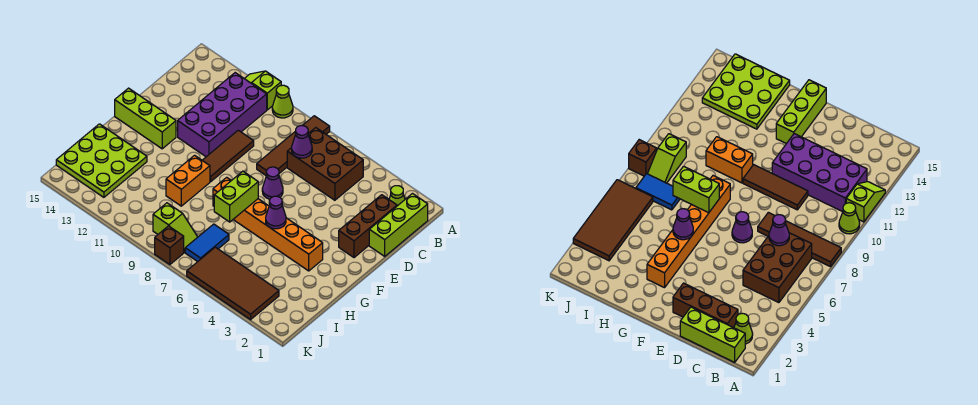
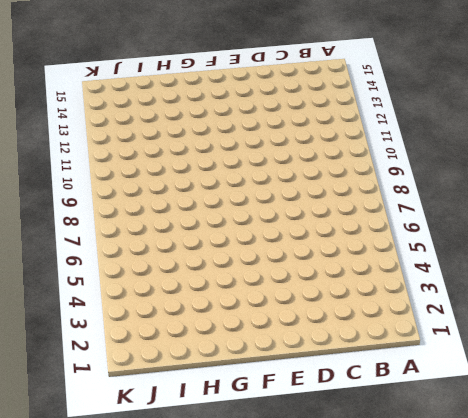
none -> brown tile A8:D8 level 1
none -> lime cone A10 level 1
none -> lime slope A11:A12 level 1 top 11

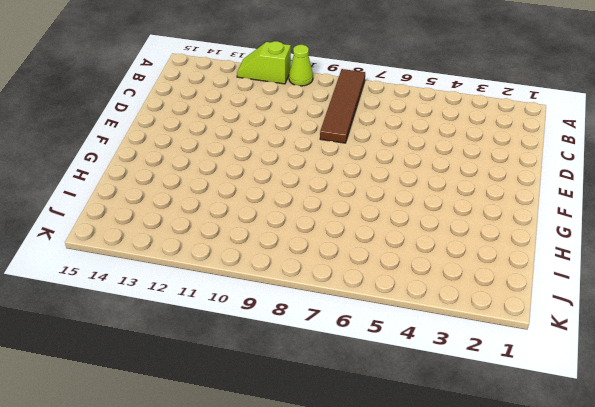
none -> lime brick B1:D1 level 1
none -> lime cone B2 level 1
none -> brown brick B5:C7 level 1

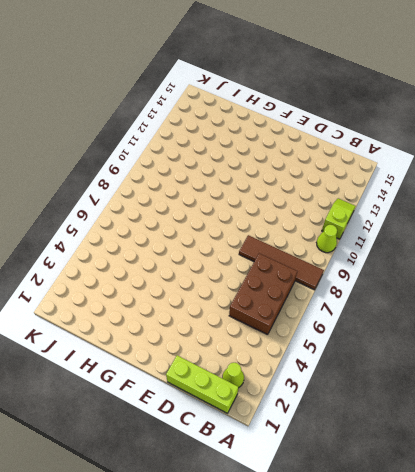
none -> purple brick B11:E12 level 1
none -> brown brick C2:E2 level 1
none -> brown tile D10:F10 level 1

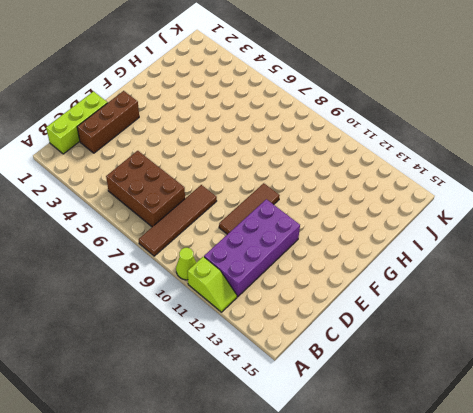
none -> lime cone B2 level 1
none -> purple cone E7 level 1
none -> lime brick F13:F15 level 1

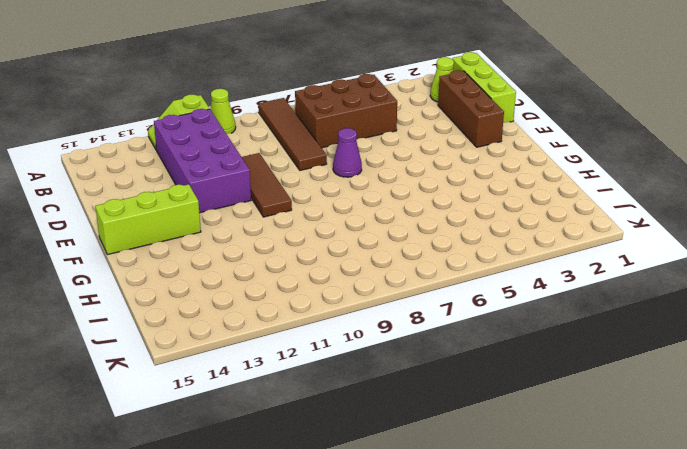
none -> orange brick G3:G8 level 1
none -> orange brick G10:H10 level 1
none -> lime plate H13:J15 level 1

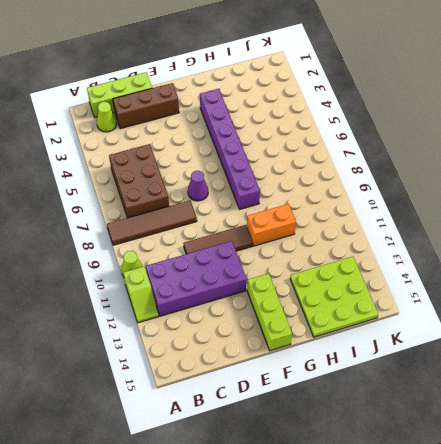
purple brick G3:G8 level 1 -> orange brick G3:G8 level 1
none -> blue tile I7:J7 level 1
none -> brown tile J3:K6 level 1
none -> lime slope J8:J9 level 1 top 9

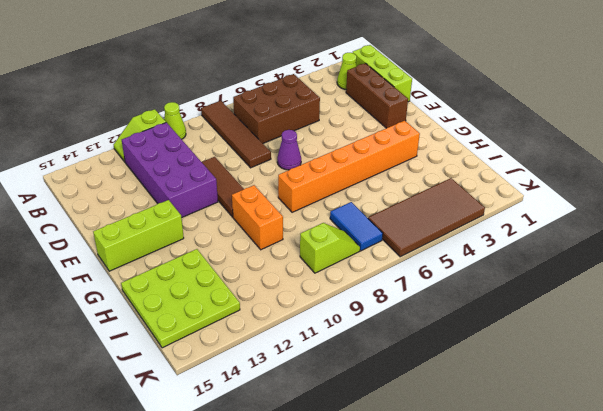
none -> brown brick K8 level 1
none -> purple cone C7 level 2
none -> purple cone G5 level 2

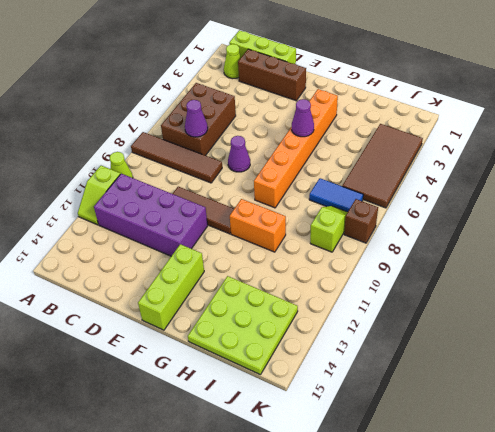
none -> lime brick G7:H7 level 2

